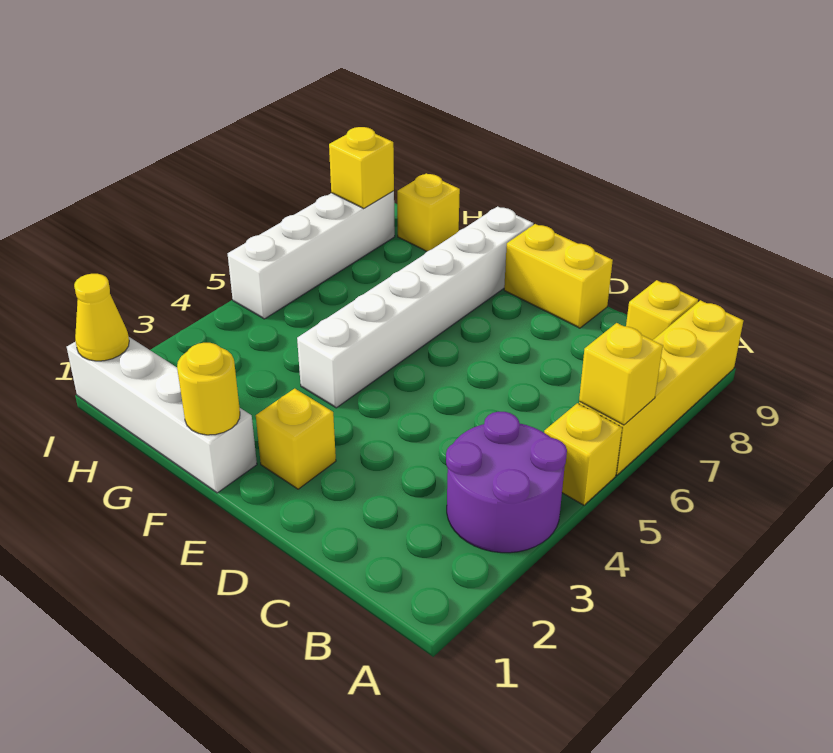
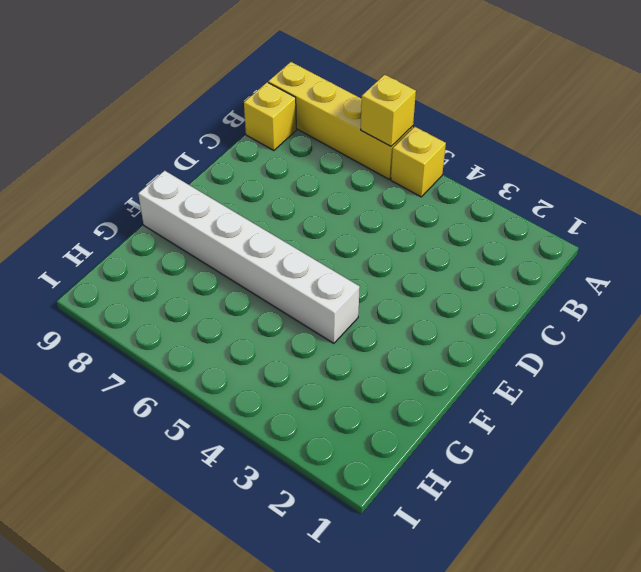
none -> purple round brick A3:B4 level 1
none -> yellow brick D9:E9 level 1
none -> yellow brick E2 level 1

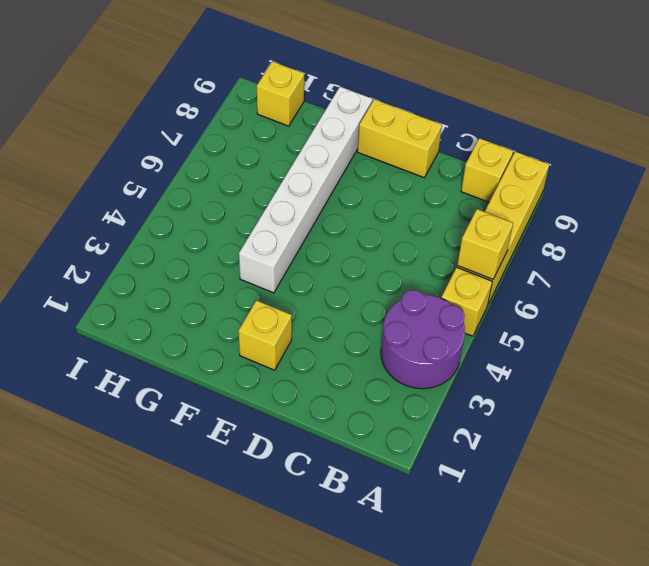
none -> white brick F1:I1 level 1
none -> white brick I5:I8 level 1
none -> yellow round brick F1 level 2

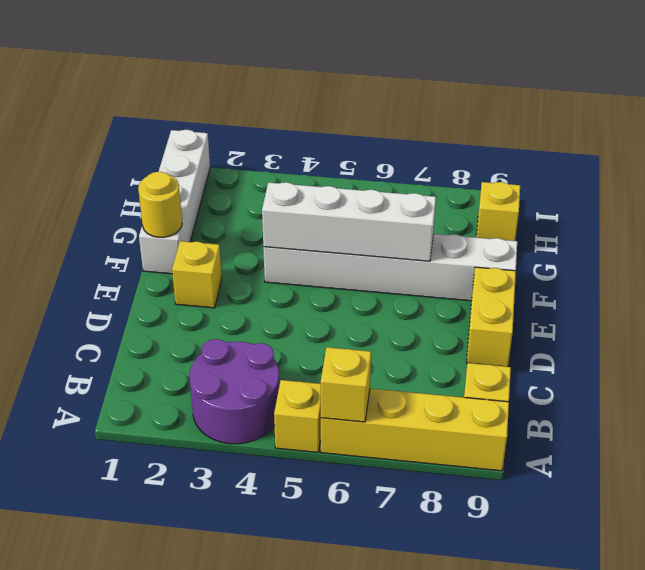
white brick F4:F7 level 2 -> white brick I5:I8 level 1
none -> yellow cone I1 level 2
none -> yellow brick I8 level 2

